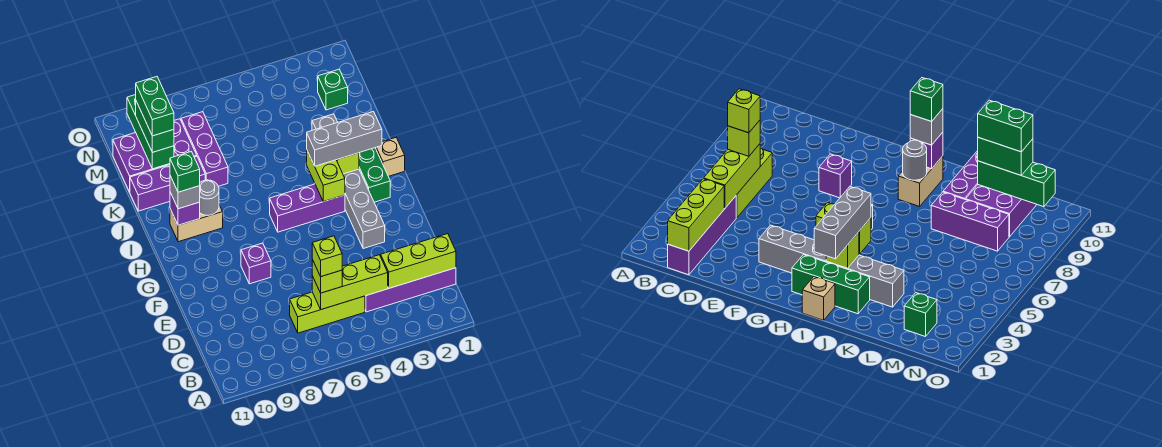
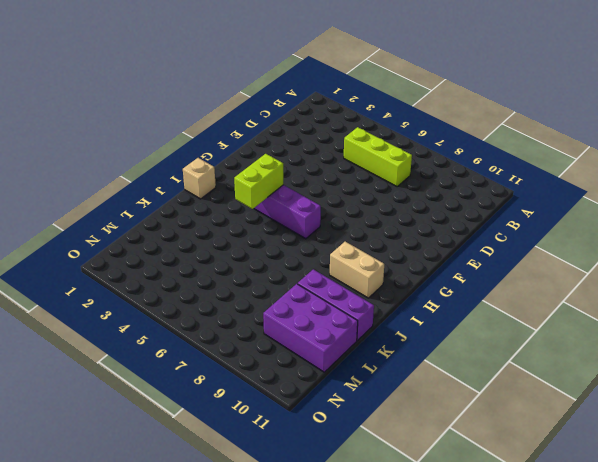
none -> purple brick C1:C4 level 1
none -> grey brick F3:K3 level 1
none -> purple brick F8 level 1

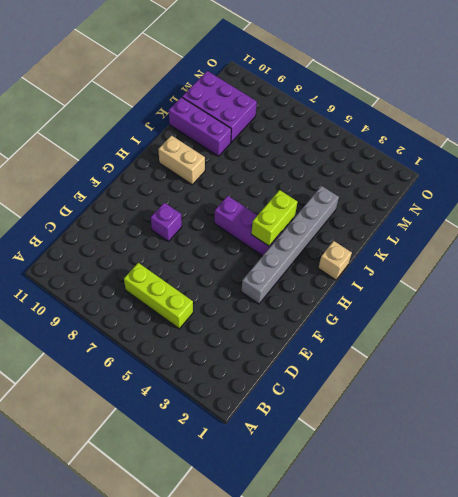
none -> purple brick C1:C4 level 1
none -> green brick H2:J2 level 1
none -> purple brick K8:M8 level 1

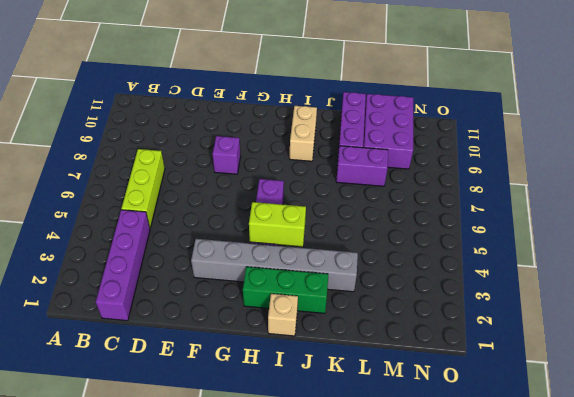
purple brick K8:L8 level 1 -> purple brick K8:M8 level 1
none -> green brick M2 level 1
none -> lime brick C1:C3 level 2
none -> lime brick C4:C6 level 2

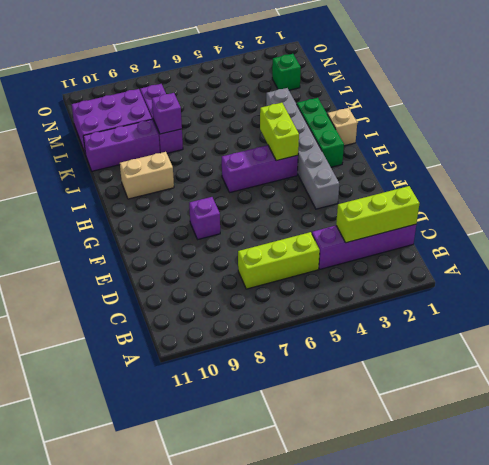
purple brick K8 level 2 -> purple brick I10 level 2
none -> lime brick C4:C6 level 2
none -> lime brick I3 level 2
none -> grey round brick I9 level 2

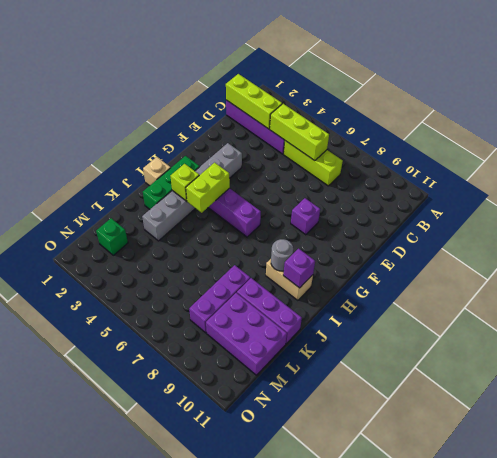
none -> green brick L10:N10 level 2
none -> lime brick C6 level 3
none -> grey brick I2:I4 level 3

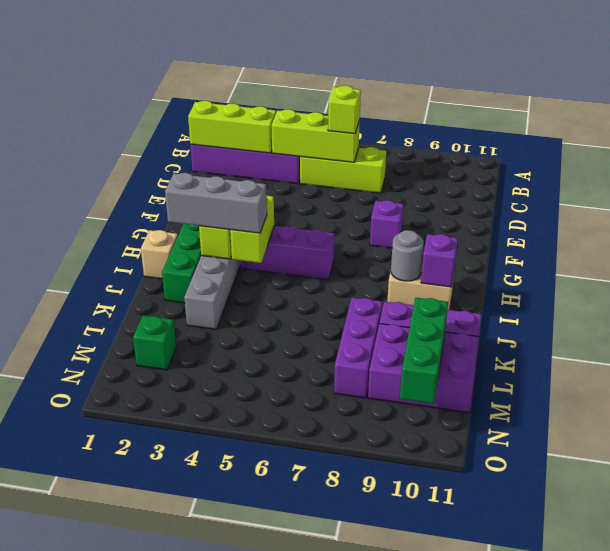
none -> grey brick I10 level 3
none -> green brick L10:M10 level 3
none -> lime brick C6 level 4

